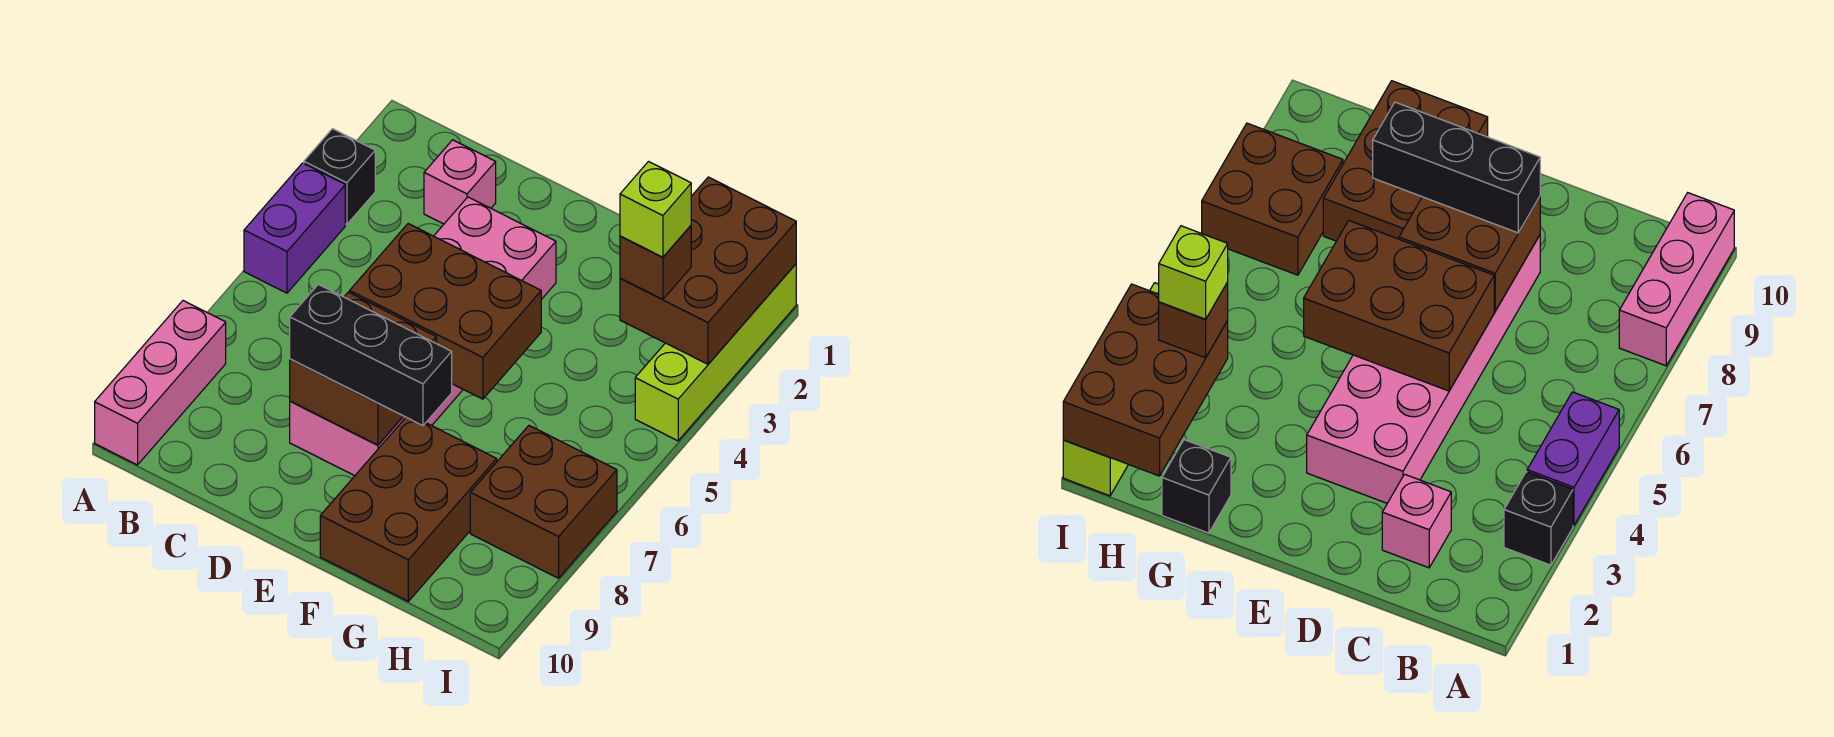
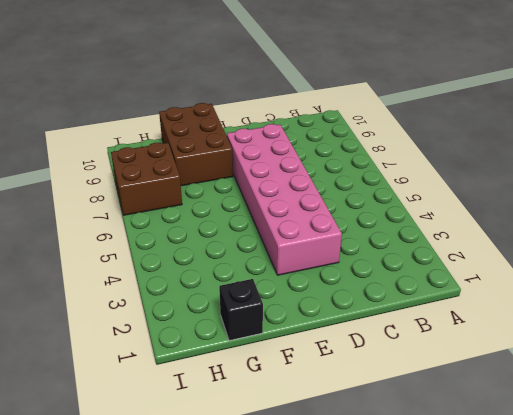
none -> black brick A3 level 1
none -> purple brick A4:A5 level 1
none -> pink brick A8:A10 level 1

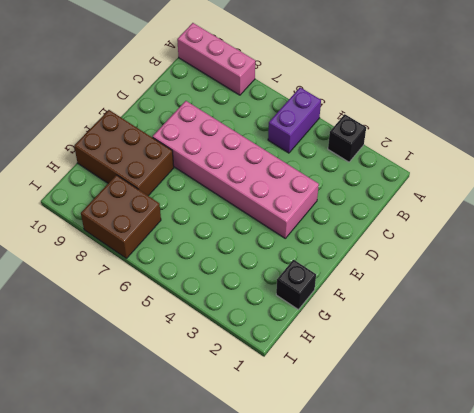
purple brick A5:B5 level 1 -> purple brick A4:A5 level 1
none -> pink brick C2 level 1
none -> lime brick I1:I4 level 1
none -> brown brick D5:F6 level 2

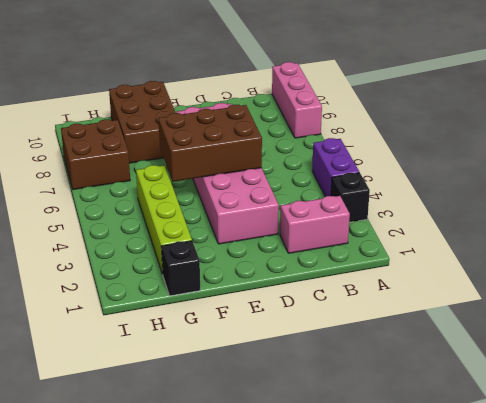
pink brick B2:C2 level 1 -> pink brick C2 level 1
lime brick G2:G5 level 1 -> lime brick I1:I4 level 1
none -> brown brick D7:E8 level 2
none -> brown brick H1:I3 level 2
none -> black brick D8:F8 level 3

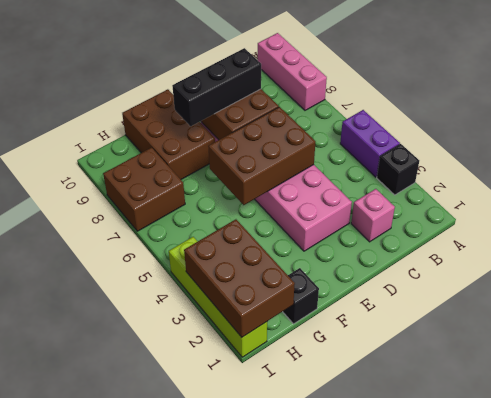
none -> brown brick H3 level 3
none -> lime brick H3 level 4

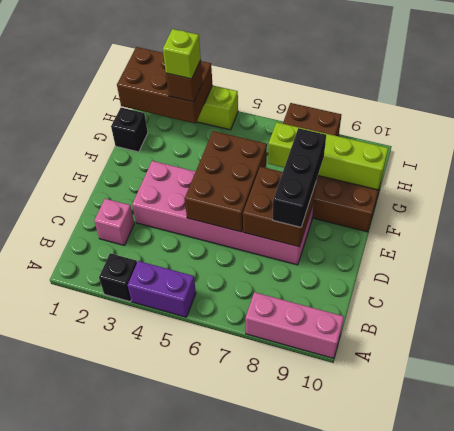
lime brick G7:G10 level 2 -> none

